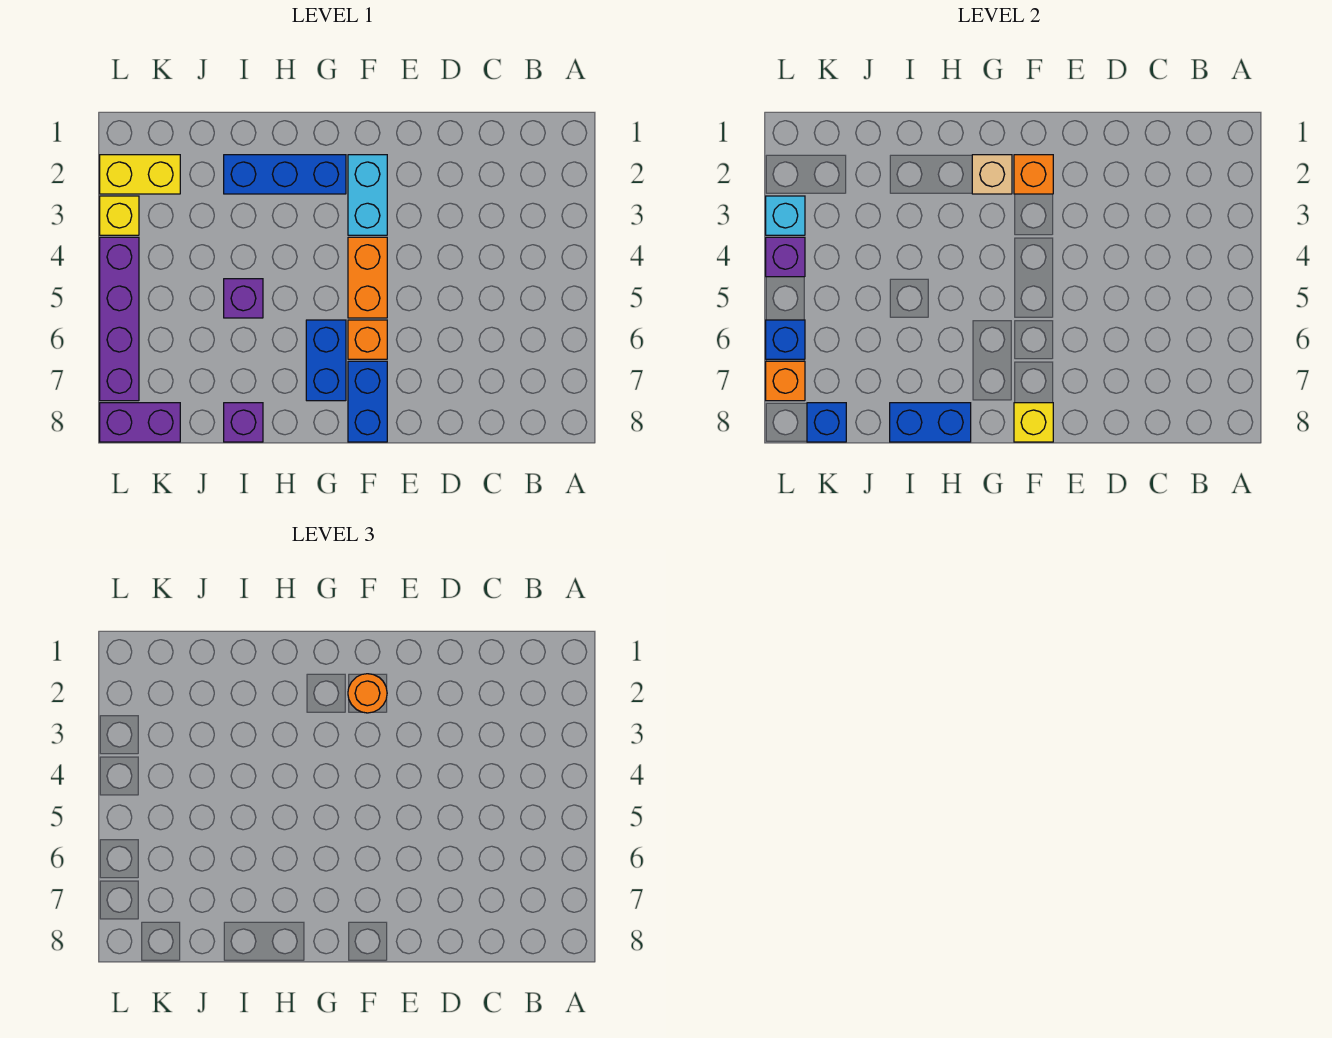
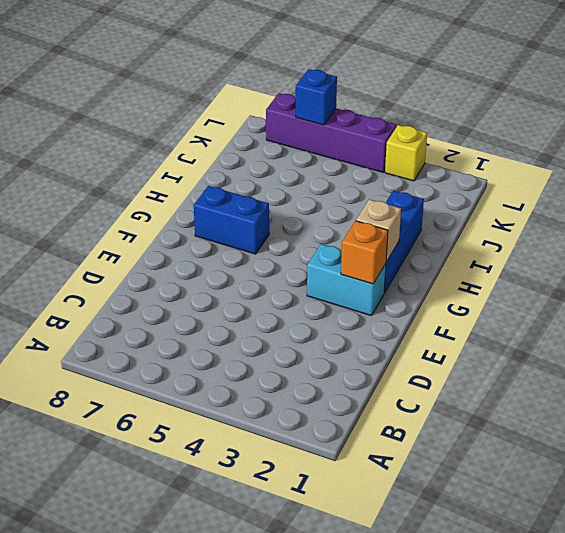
none -> orange brick F4:F5 level 1
none -> orange brick F6 level 1
none -> blue brick F7:F8 level 1

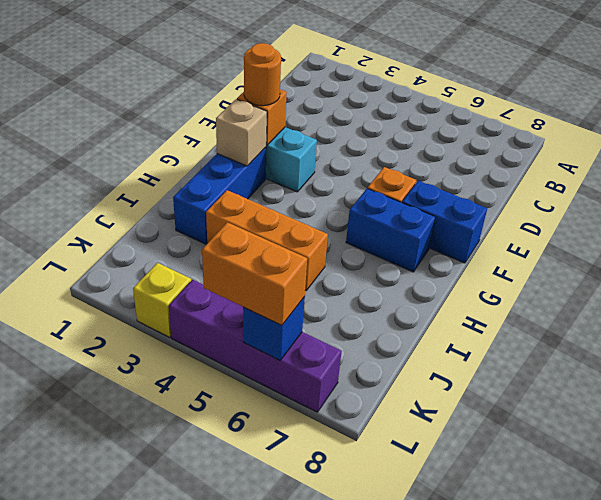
orange brick I3:I5 level 1 -> purple brick I5 level 1
orange brick L5:L6 level 3 -> orange brick F4:F5 level 1
none -> purple brick I8 level 1
none -> yellow brick K2:L2 level 1
none -> purple brick K8:L8 level 1

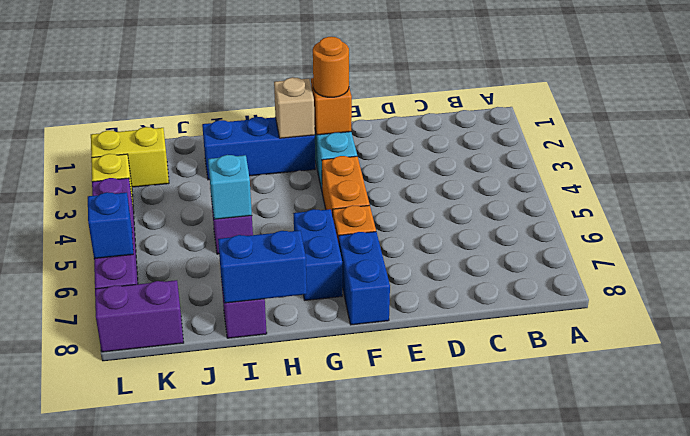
cyan brick I5 level 2 -> cyan brick L3 level 2
none -> yellow brick F8 level 2
none -> blue brick K8 level 2
none -> purple brick L4 level 2

